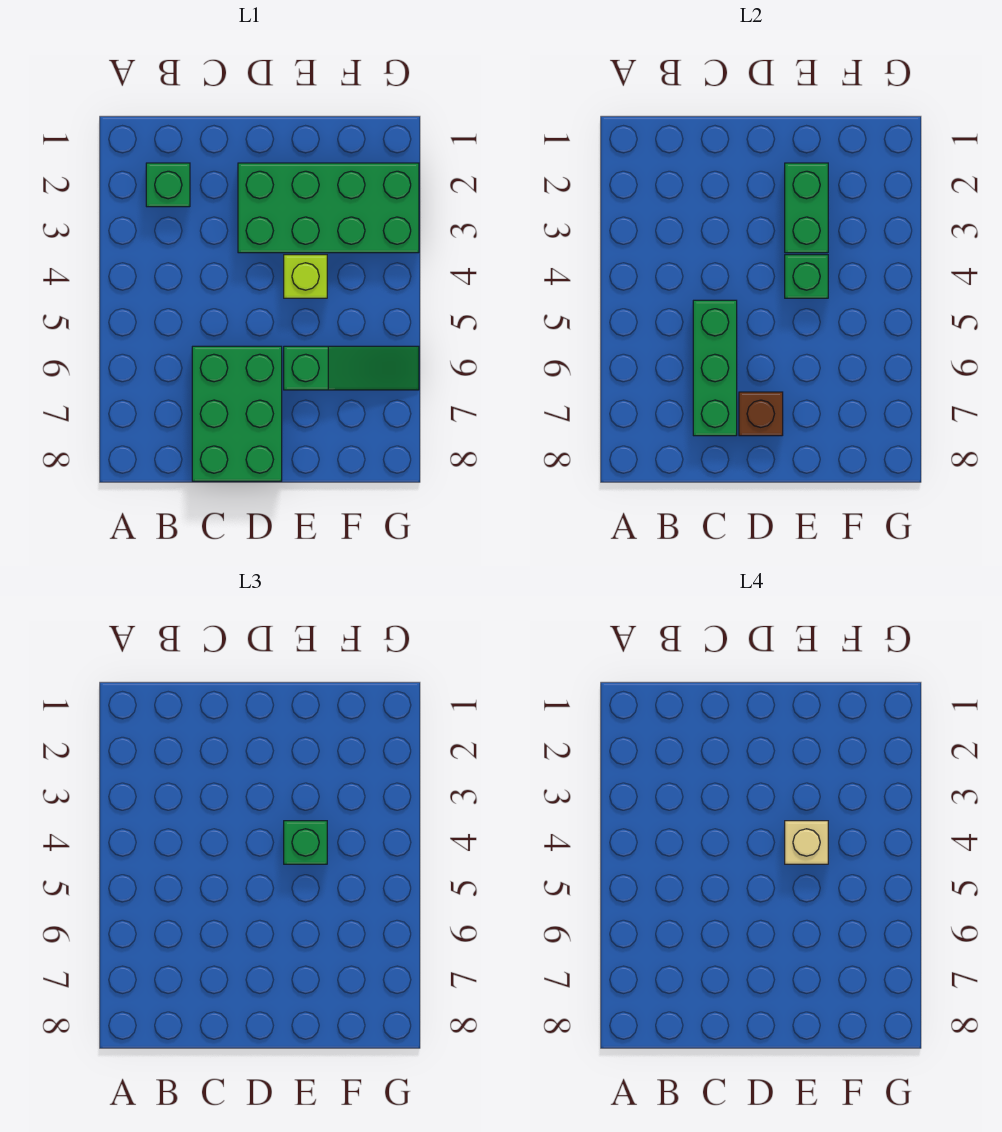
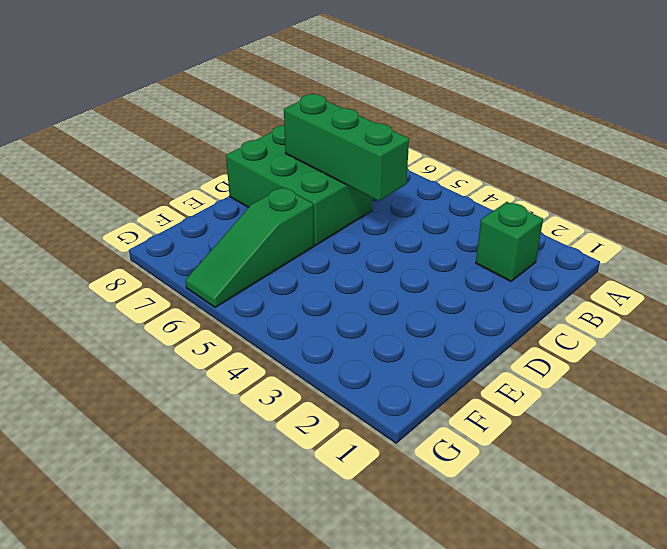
none -> green brick D2:G3 level 1
none -> lime brick E4 level 1

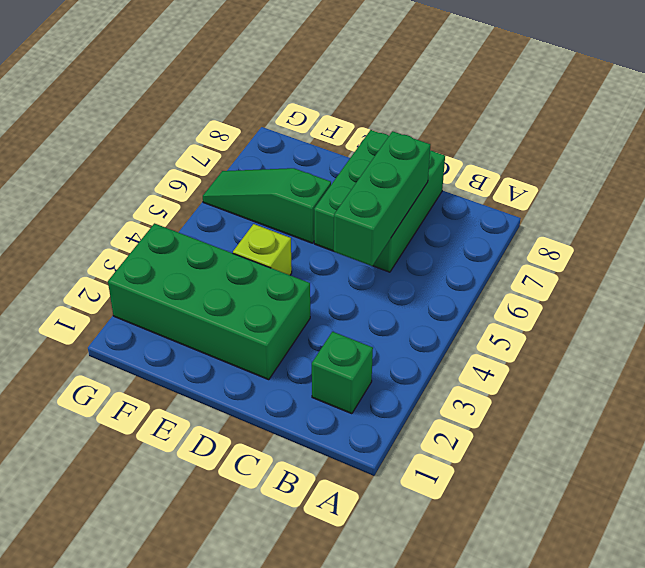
none -> brown brick D7 level 2
none -> green brick E2:E3 level 2

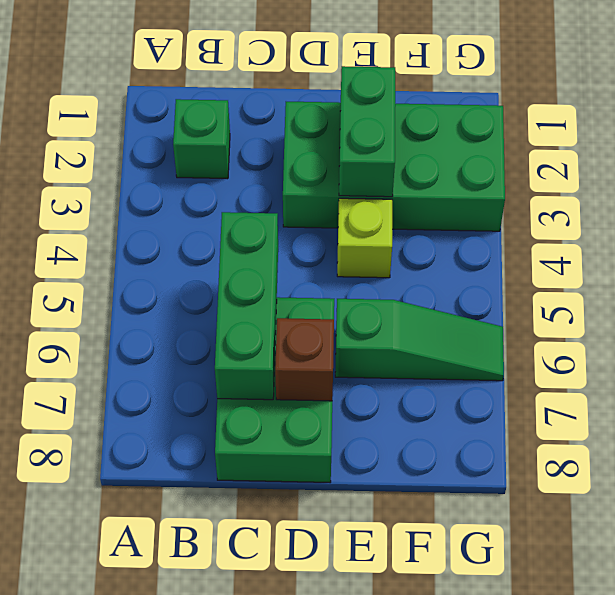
none -> green brick E4 level 2
none -> green brick E4 level 3

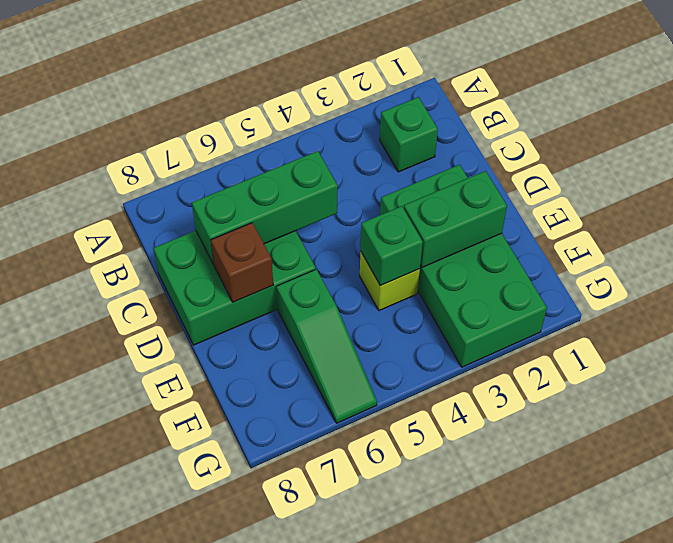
none -> green brick E4 level 3
none -> tan brick E4 level 4

